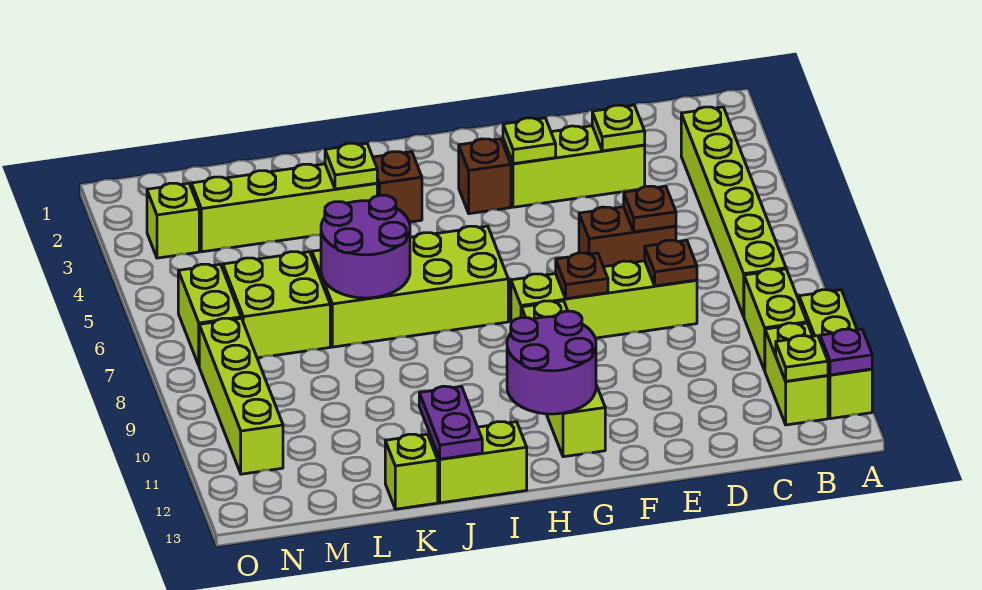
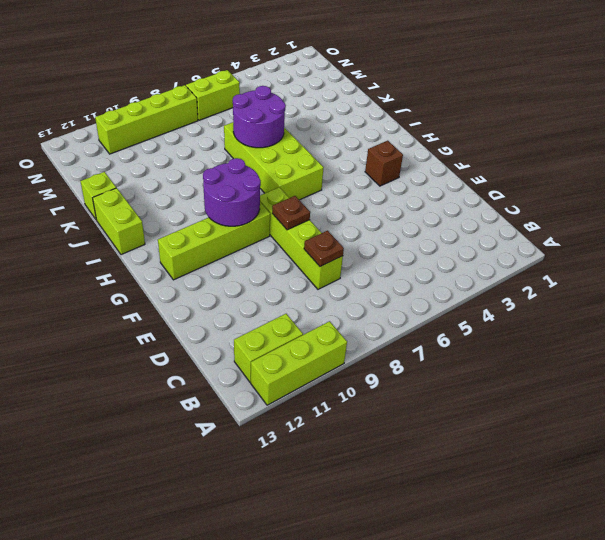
purple round brick G9:H10 level 2 -> purple round brick G11:H12 level 2
none -> lime brick B3:B8 level 1
none -> lime brick B9:B10 level 1
none -> lime brick D3:F3 level 1

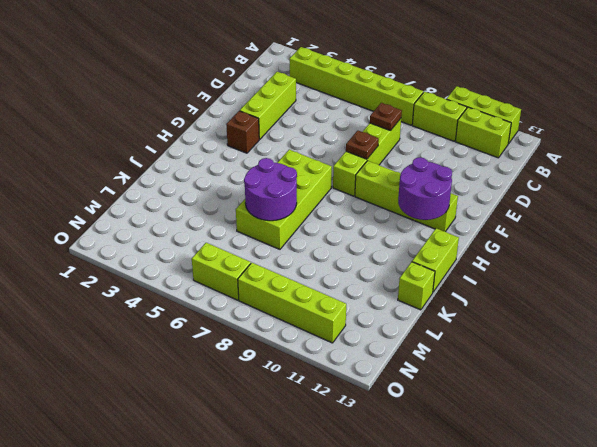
none -> brown brick D6:E6 level 1
none -> brown brick I3 level 1
none -> lime brick J3:M3 level 1

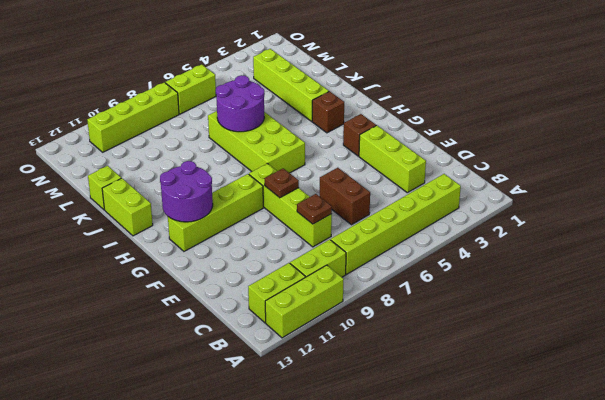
none -> lime brick L6:M7 level 1
none -> lime brick N3 level 1
none -> purple plate A12 level 2

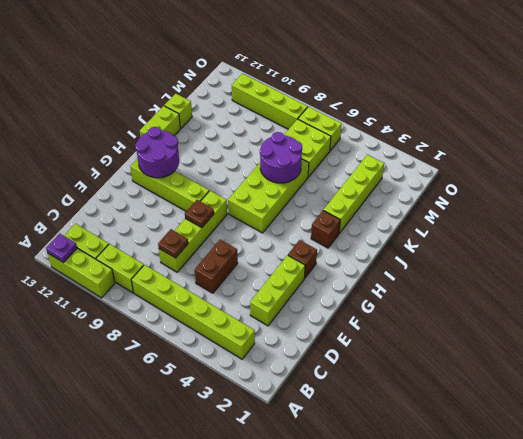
none -> lime brick N3 level 1
none -> lime plate B12 level 2
none -> lime plate D3 level 2

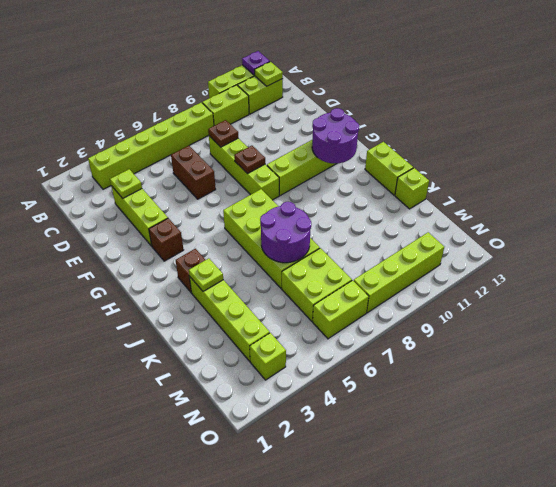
none -> brown plate D6 level 2
none -> lime plate F3 level 2
none -> purple plate J12:J13 level 2

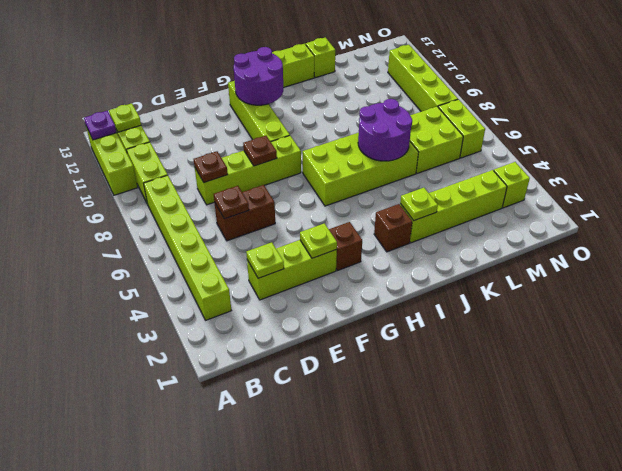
none -> purple plate J12:J13 level 2

